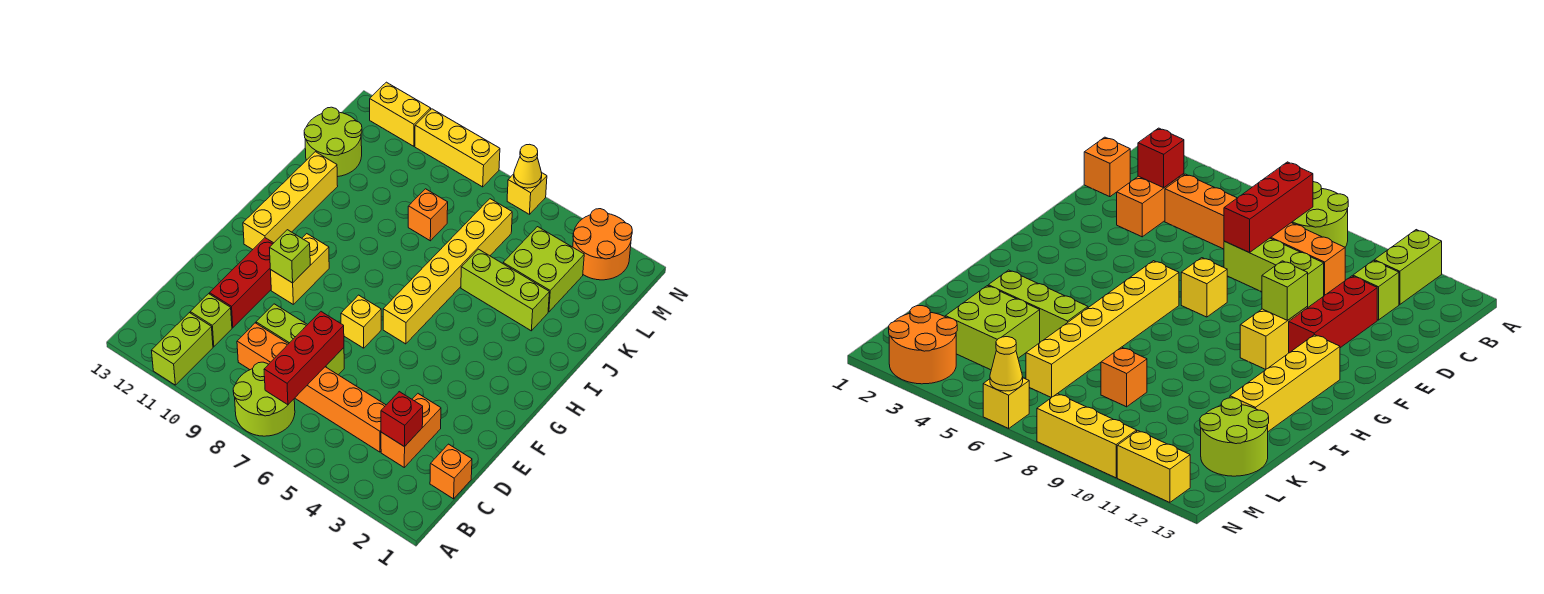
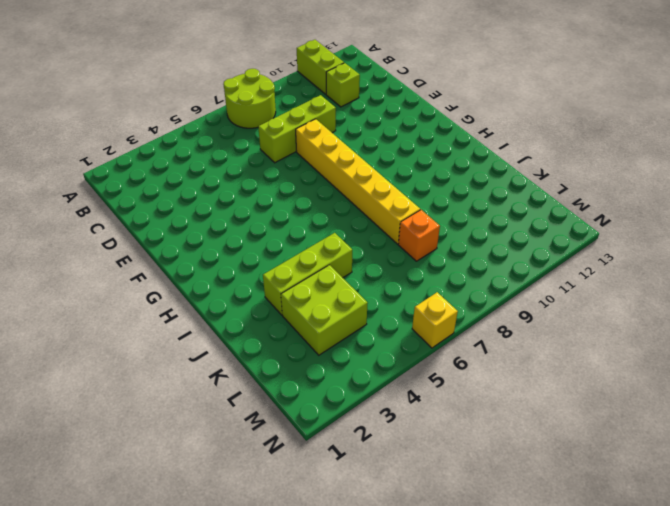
yellow brick E8:J8 level 1 -> yellow brick G6:L6 level 1
none -> orange brick C1 level 1
none -> orange brick C3:D3 level 1
none -> orange brick C4:C9 level 1

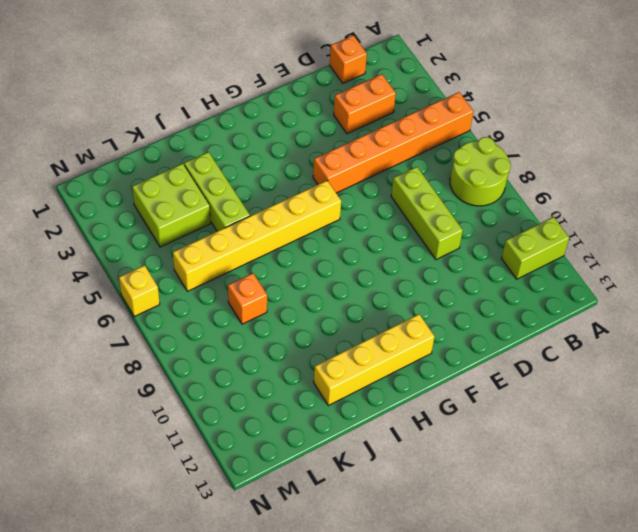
orange brick A5:F5 level 1 -> orange brick C4:C9 level 1
none -> lime brick C11 level 1
none -> red brick D11:F11 level 1
none -> yellow brick F7 level 1

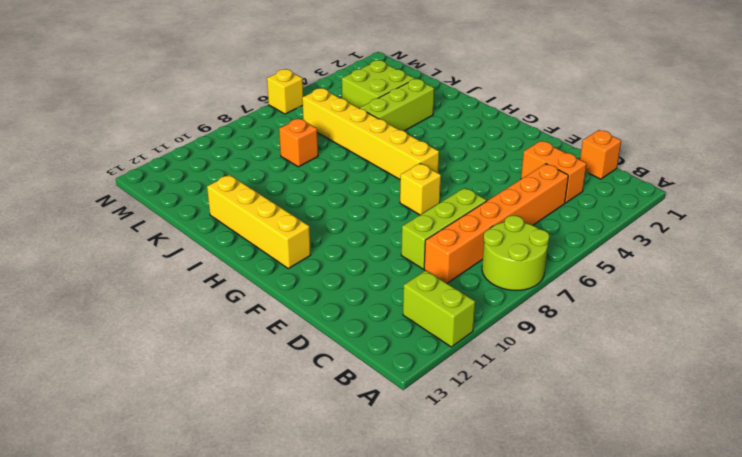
none -> lime brick C11 level 1
none -> red brick D11:F11 level 1
none -> yellow brick F10:G10 level 1

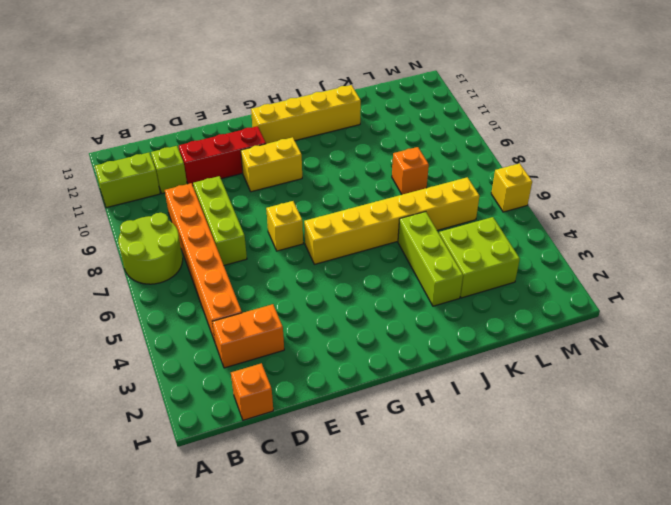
none -> lime round brick K12:L13 level 1
none -> orange round brick M2:N3 level 1
none -> yellow brick N8:N10 level 1

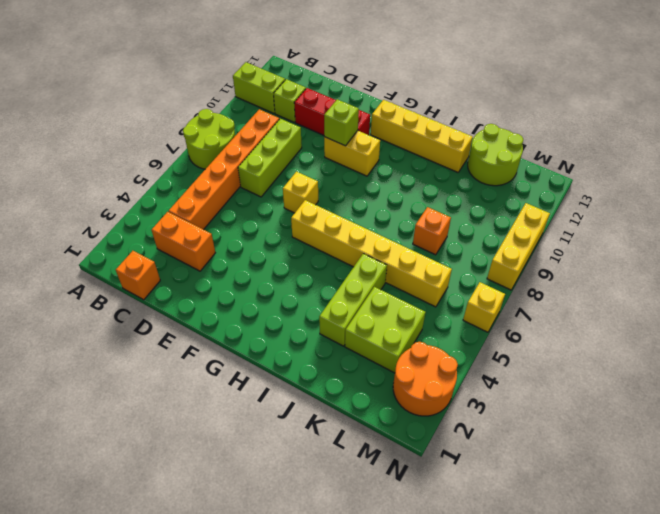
none -> yellow brick N11:N12 level 1
none -> red brick B7:D7 level 2
none -> red brick C3 level 2

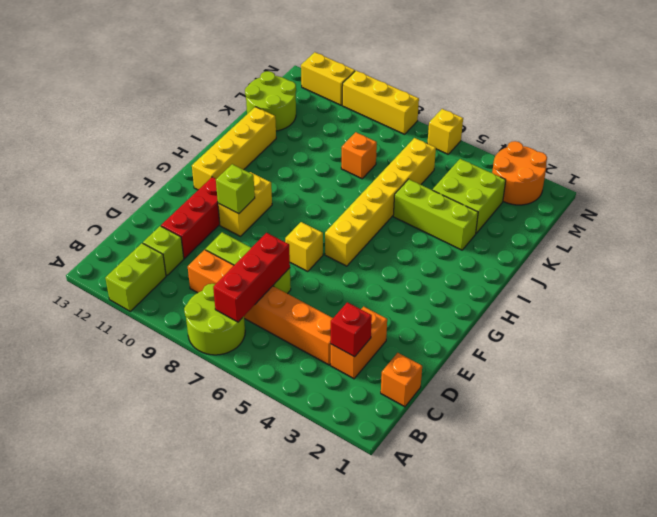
none -> yellow cone N6 level 2

